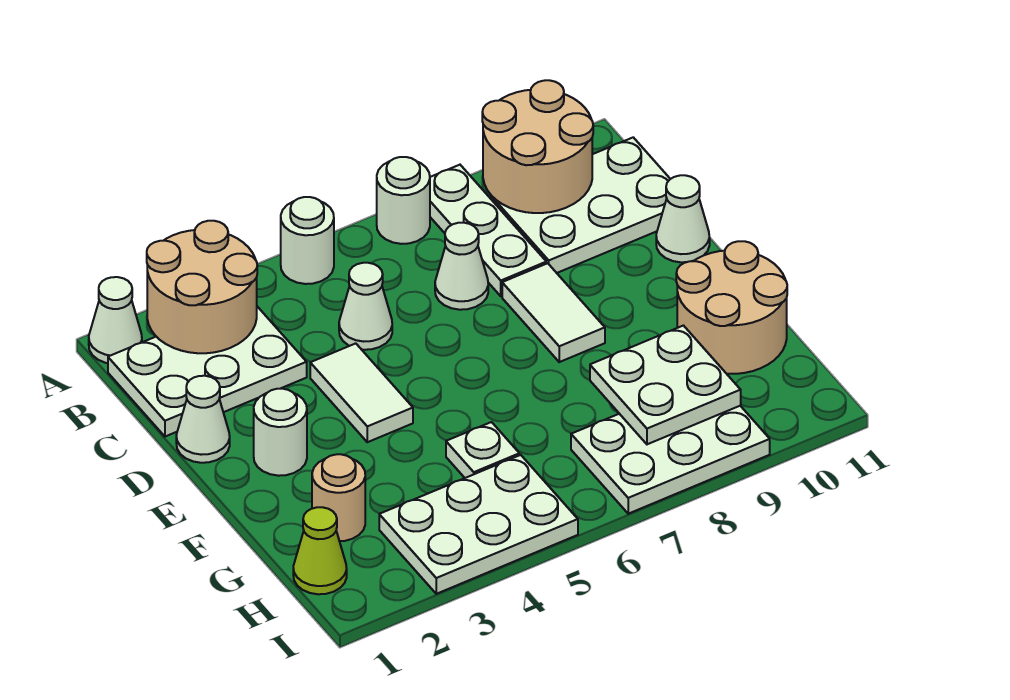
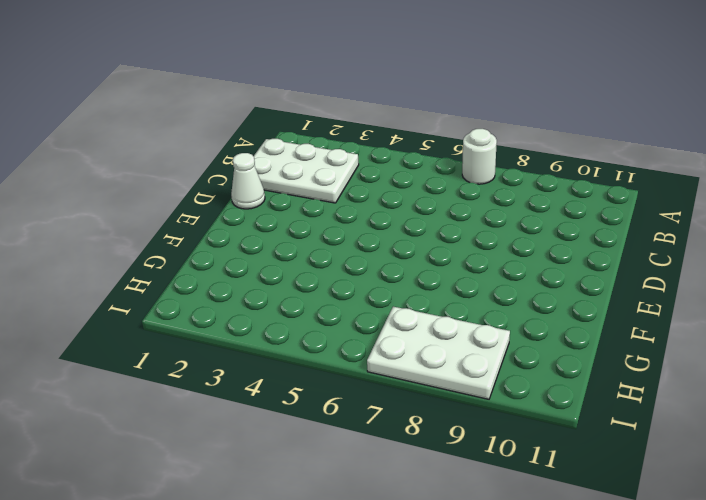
none -> white cone A1 level 1
none -> white round brick A5 level 1
none -> white plate A8:C8 level 1

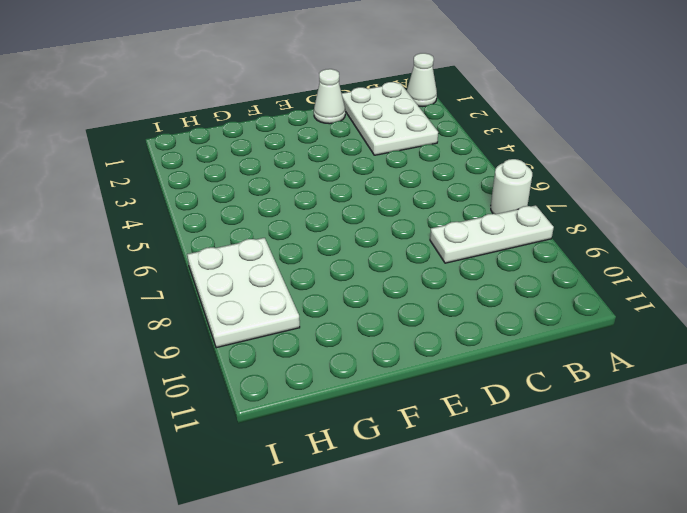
none -> white round brick A5 level 1
none -> white plate B9:C11 level 1
none -> white cone C5 level 1

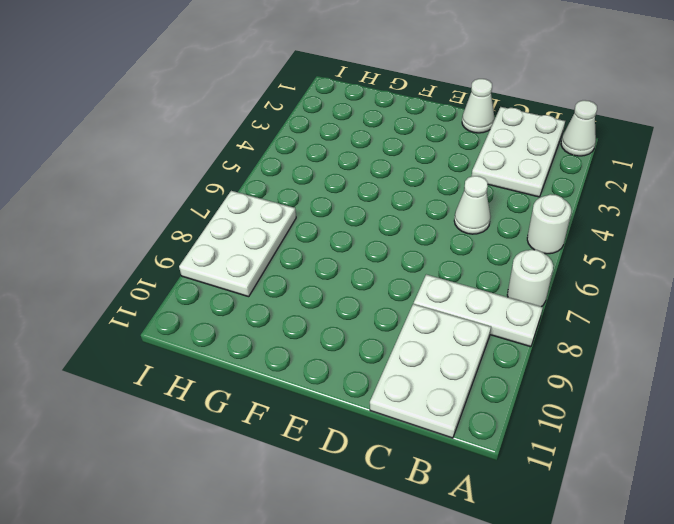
none -> white cone C7 level 1
none -> white tile D4:E4 level 1
none -> white tile D8:E8 level 1

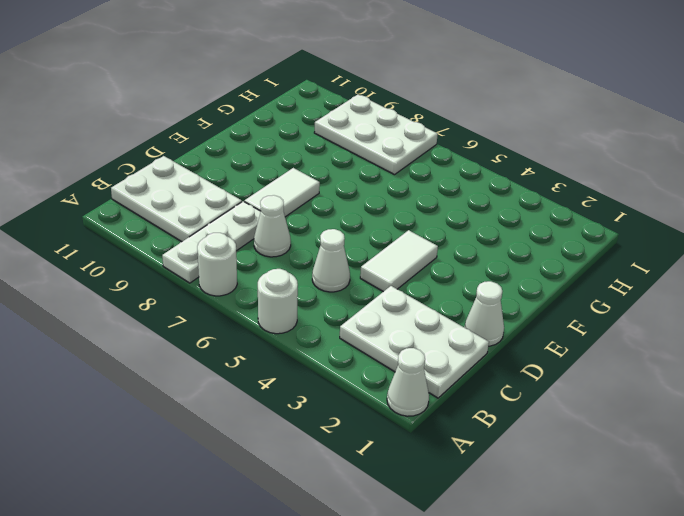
none -> white cone D11 level 1
none -> white round brick E2 level 1
none -> tan round brick F10:G11 level 1

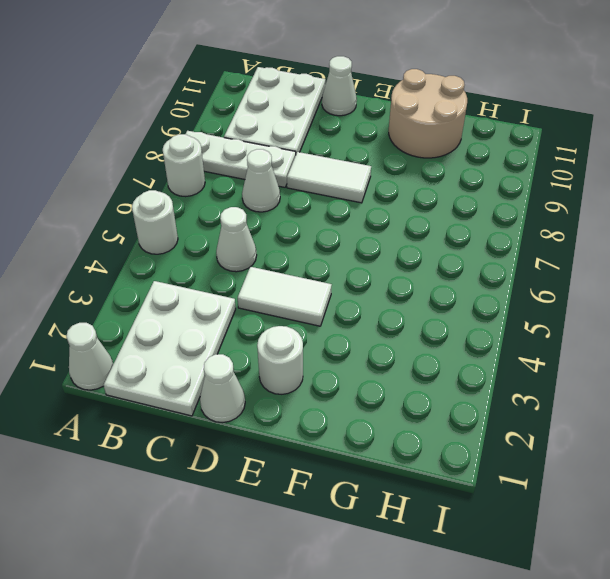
none -> tan round brick G2 level 1
none -> white plate G5 level 1
none -> lime cone H1 level 1

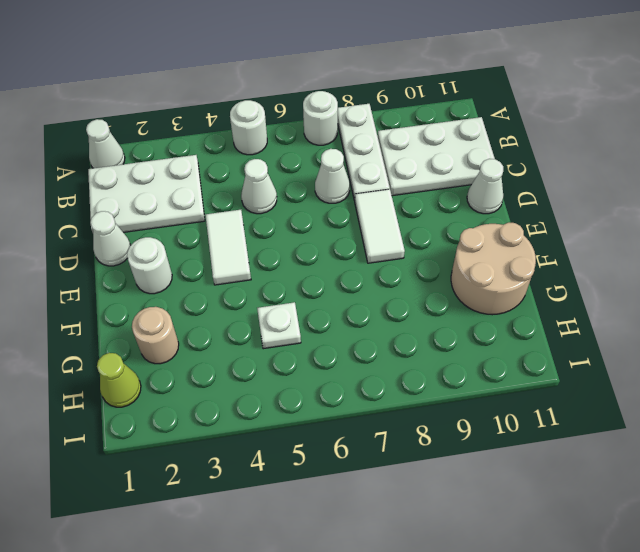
none -> white plate H3:I5 level 1
none -> white plate H7:I9 level 1
none -> tan round brick A2:B3 level 2

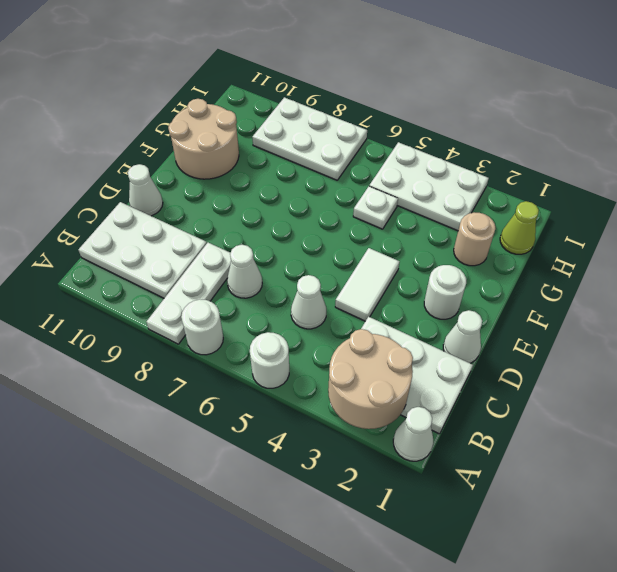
none -> white tile D8:E8 level 1
none -> tan round brick A9:B10 level 2
none -> white plate G8:H9 level 2

